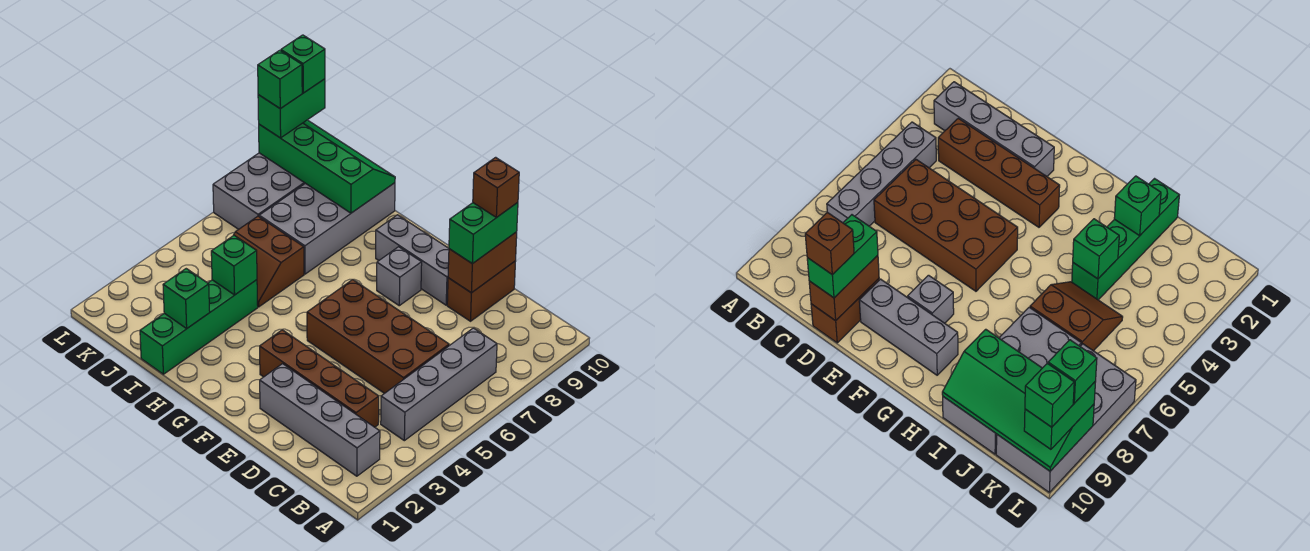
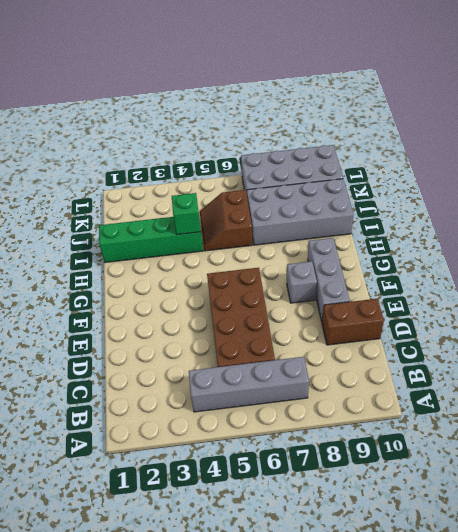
none -> grey brick B2:E2 level 1
none -> brown brick C3:F3 level 1
none -> brown brick D9:D10 level 2

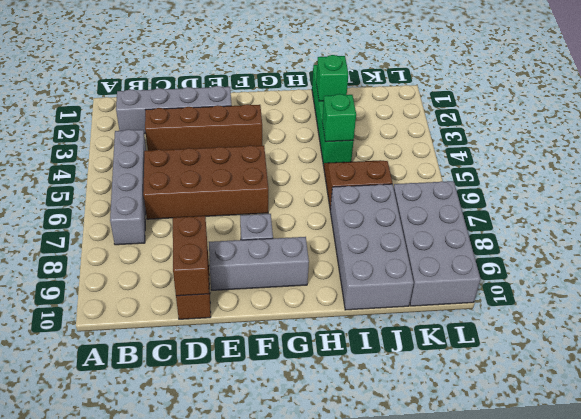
none -> green slope I9:L10 level 2 top 9
none -> green brick D9:D10 level 3
none -> green brick L9:L10 level 3

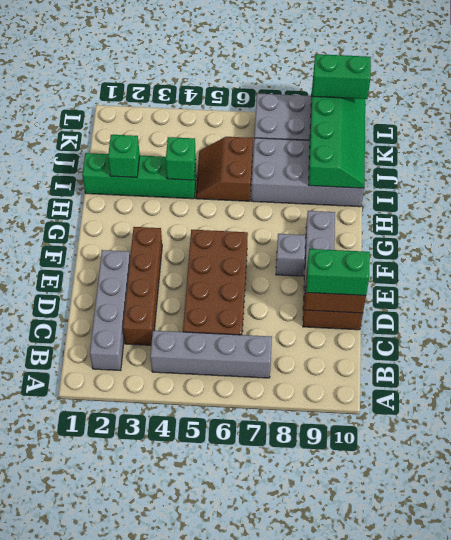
none -> brown brick D10 level 4
none -> green brick L9 level 4
none -> green brick L10 level 4

